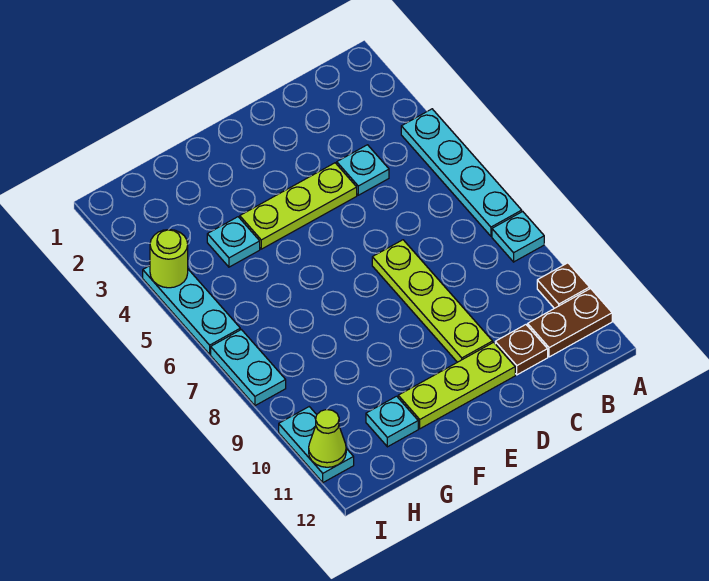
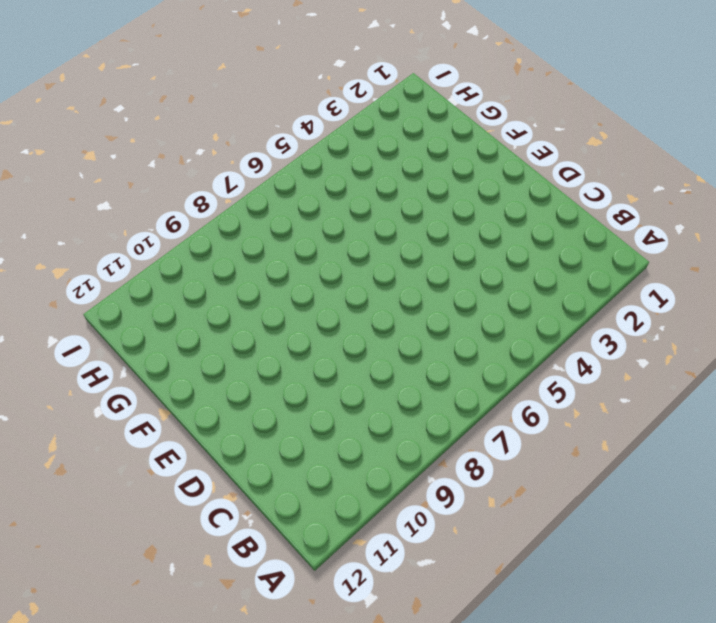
none -> cyan plate A4:A7 level 1
none -> cyan plate A8 level 1
none -> brown plate A10 level 1

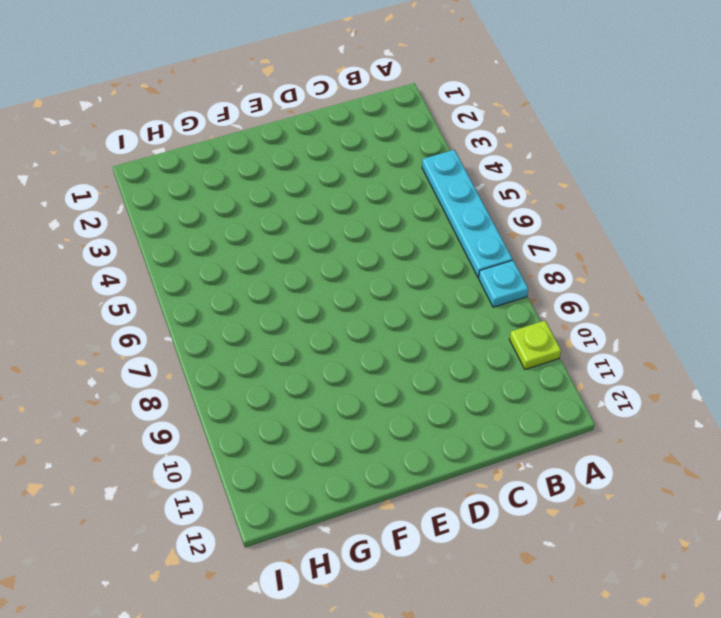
lime plate A10 level 1 -> brown plate A10 level 1
none -> brown plate A11:B11 level 1
none -> cyan plate C4 level 1
none -> brown plate C11 level 1

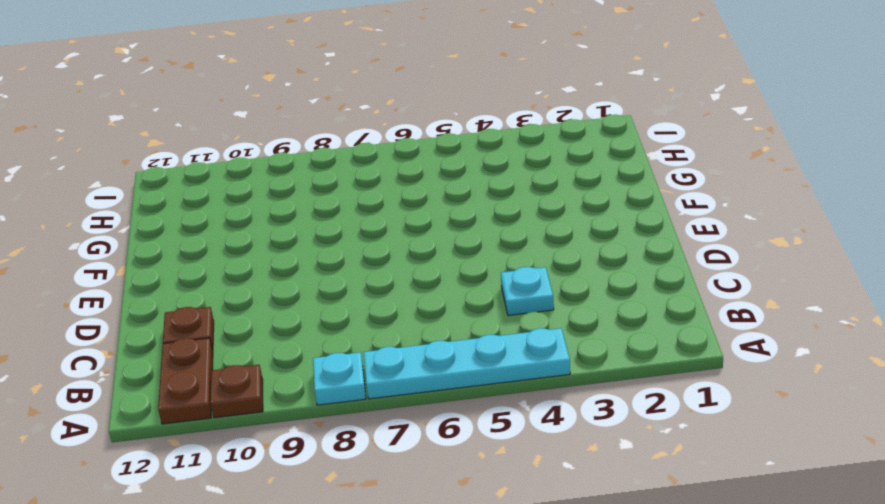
none -> lime plate D4:F4 level 1
none -> lime plate D7:D10 level 1
none -> lime plate D11:F11 level 1

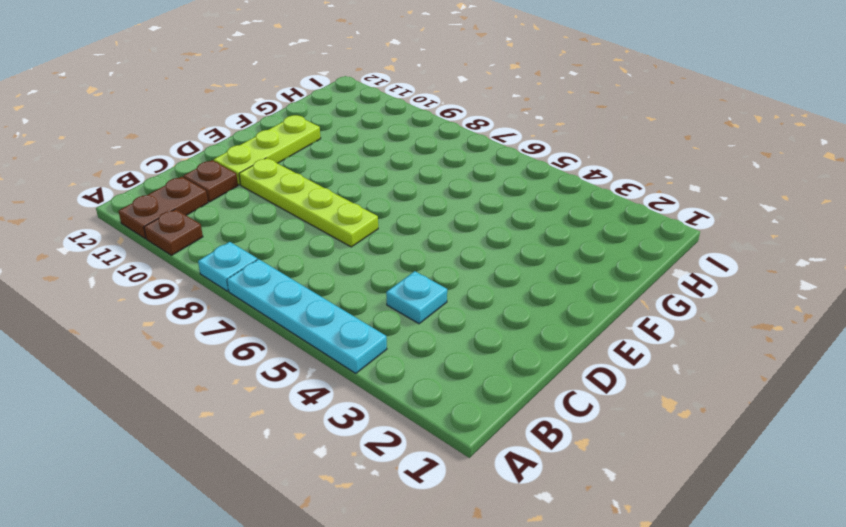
none -> lime plate D4:F4 level 1
none -> cyan plate G4 level 1
none -> cyan plate G11 level 1

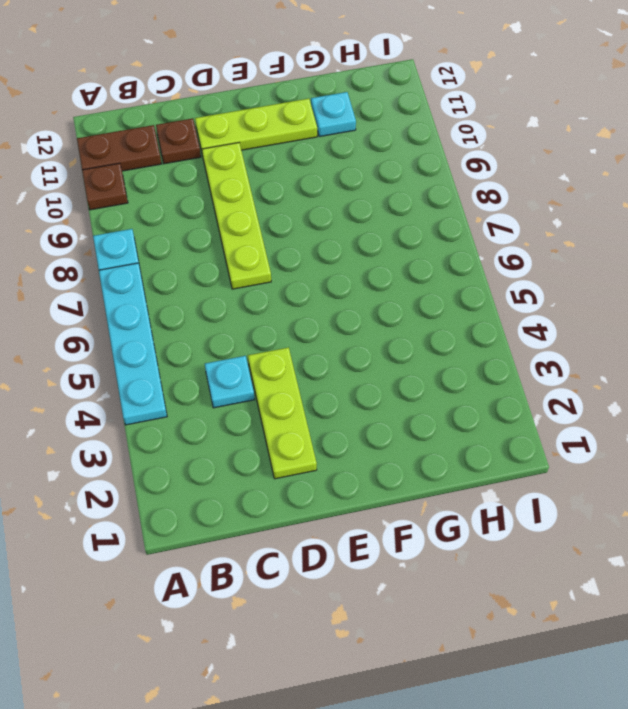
lime plate D2:D4 level 1 -> lime plate D4:F4 level 1
none -> cyan plate G4 level 1
none -> cyan plate I4:I6 level 1
none -> cyan plate I7:I8 level 1

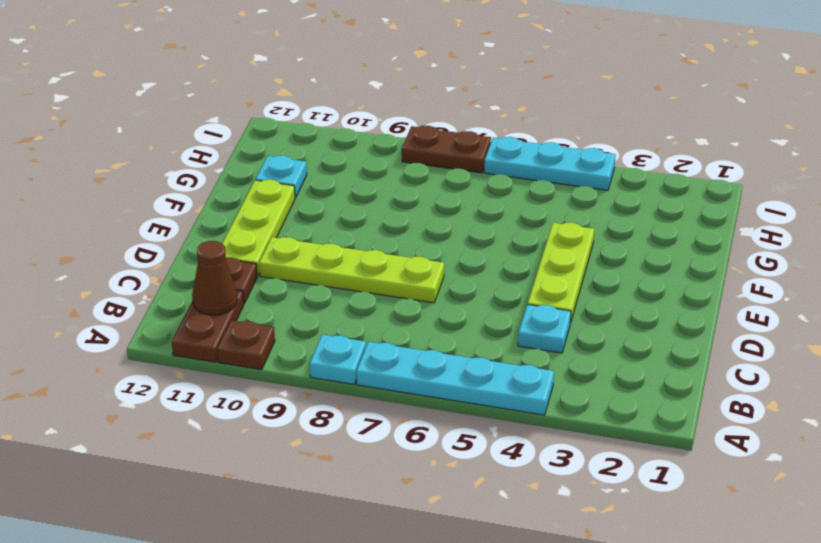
brown cone B11 level 2 -> none
brown plate I7:I8 level 1 -> cyan plate I7:I8 level 1
none -> cyan plate G4 level 1
none -> cyan plate I10:I11 level 1
none -> lime round brick I4 level 2

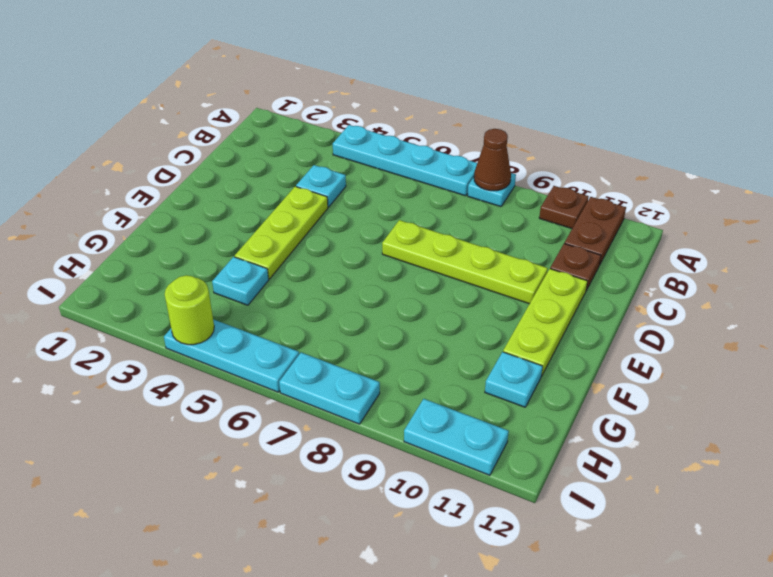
brown cone A8 level 2 -> none
none -> lime cone I11 level 2

